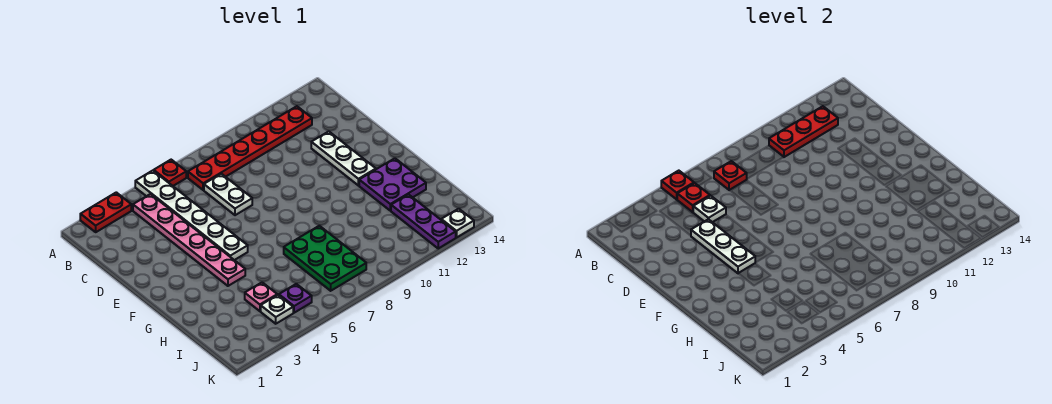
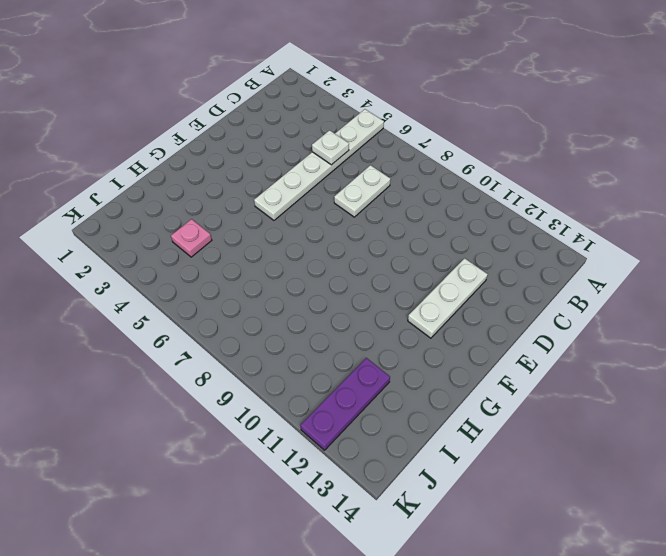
none -> red plate A2:A3 level 1
none -> red plate A6 level 1
none -> pink plate B4:G4 level 1

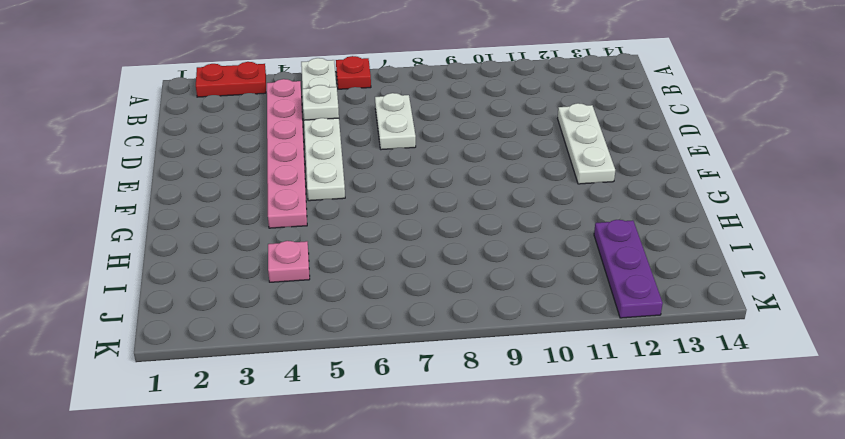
none -> red plate B7:B12 level 1
none -> purple plate G12:H13 level 1
none -> green plate H7:J8 level 1

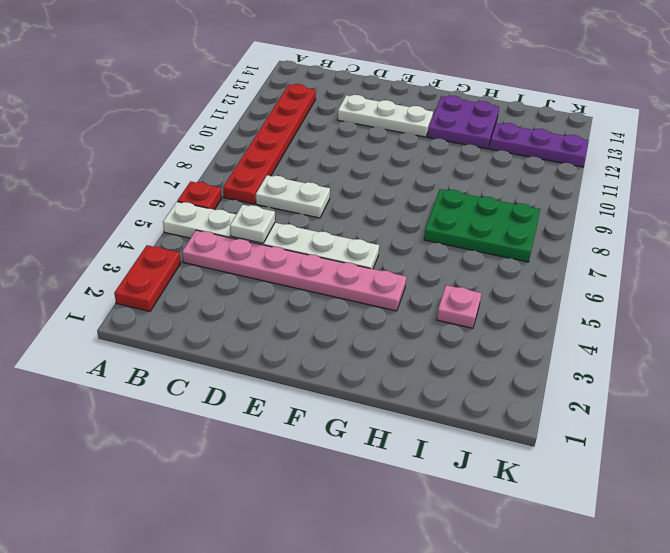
none -> white plate J4 level 1
none -> purple plate J5 level 1
none -> white plate K13 level 1

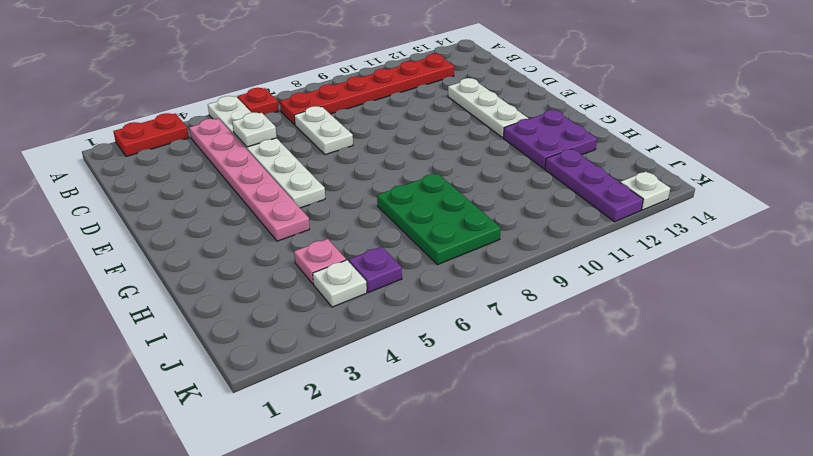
none -> red plate A5 level 2
none -> red plate B5 level 2
none -> red plate B7 level 2

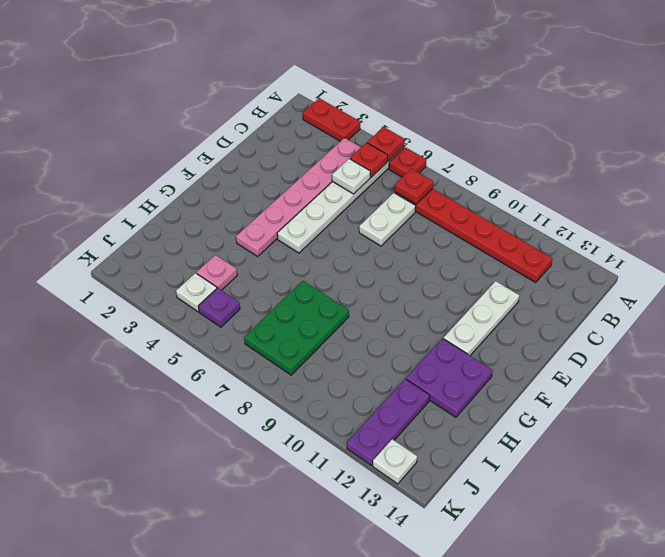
none -> red plate B10:B12 level 2
none -> white plate D4:F4 level 2

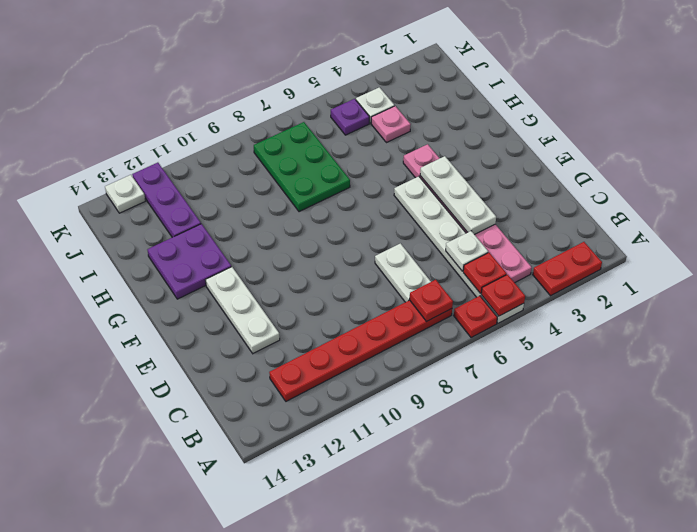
none -> red plate B10:B12 level 2

